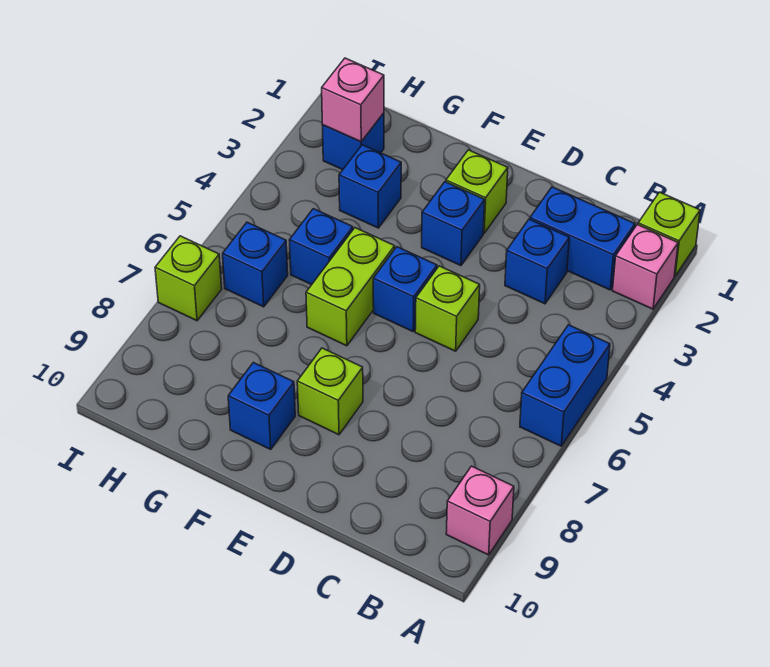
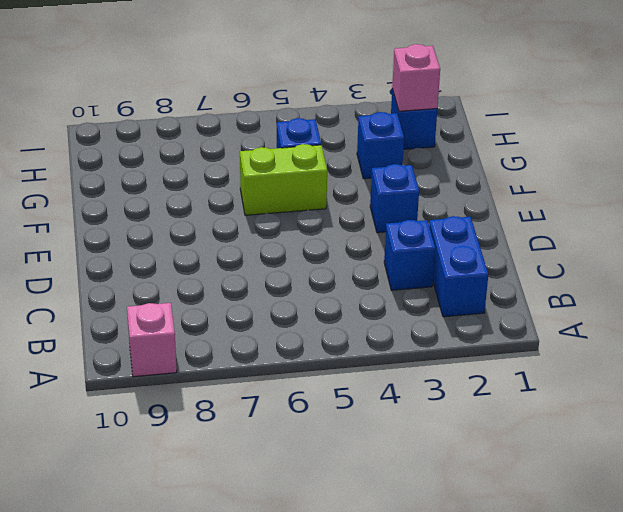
none -> lime brick A1 level 1
none -> pink brick A2 level 1
none -> blue brick A5:A6 level 1

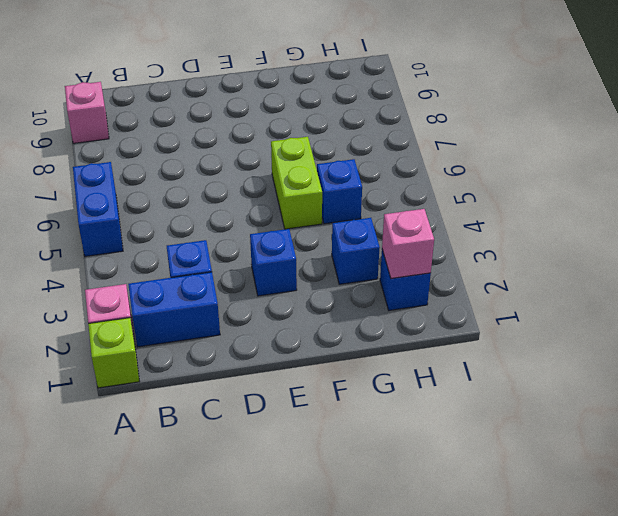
none -> lime brick D5 level 1
none -> lime brick E2 level 1
none -> blue brick E5 level 1

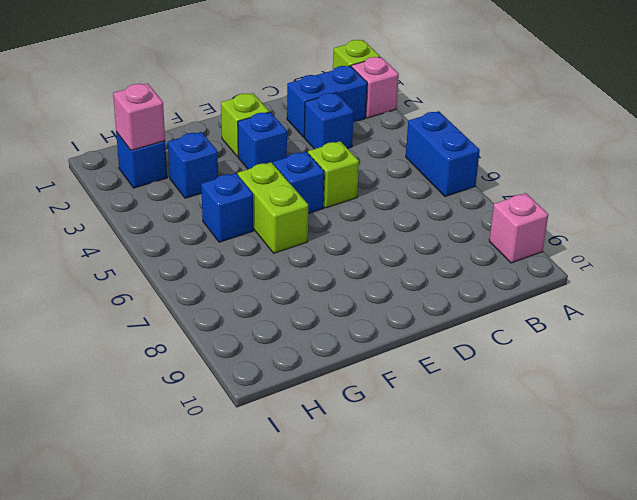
none -> lime brick E8 level 1
none -> blue brick F9 level 1
none -> blue brick H6 level 1

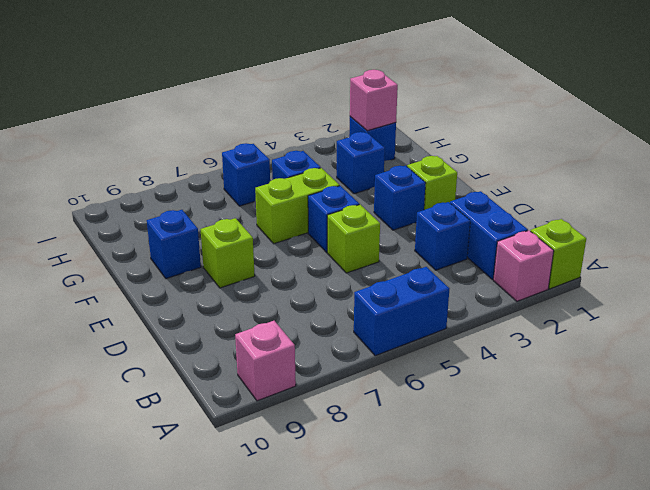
none -> lime brick I7 level 1

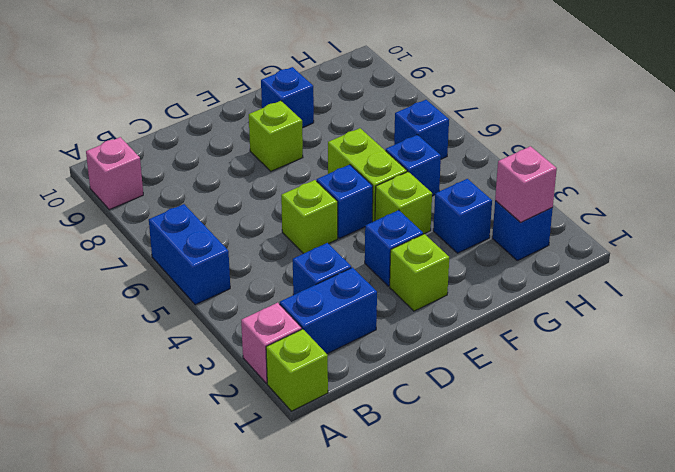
lime brick F4 level 1 -> lime brick I7 level 1

